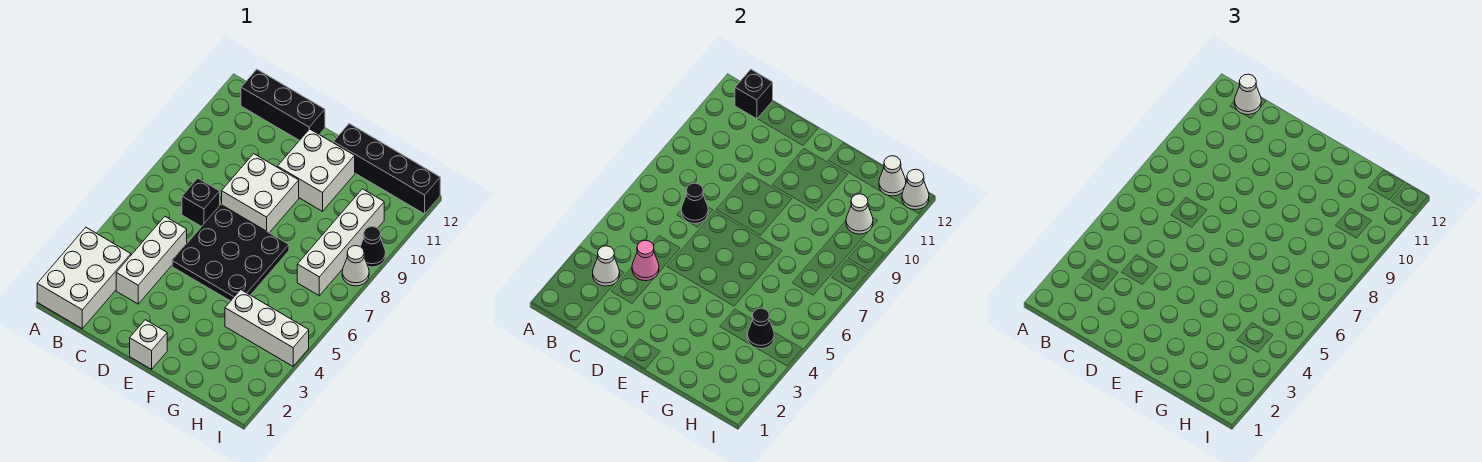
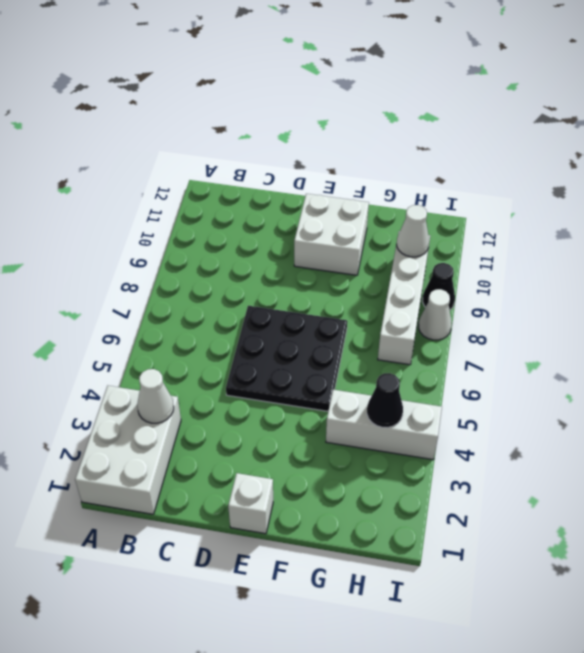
none -> black brick B12:D12 level 1
none -> white brick C3:C5 level 1
none -> black brick C7 level 1

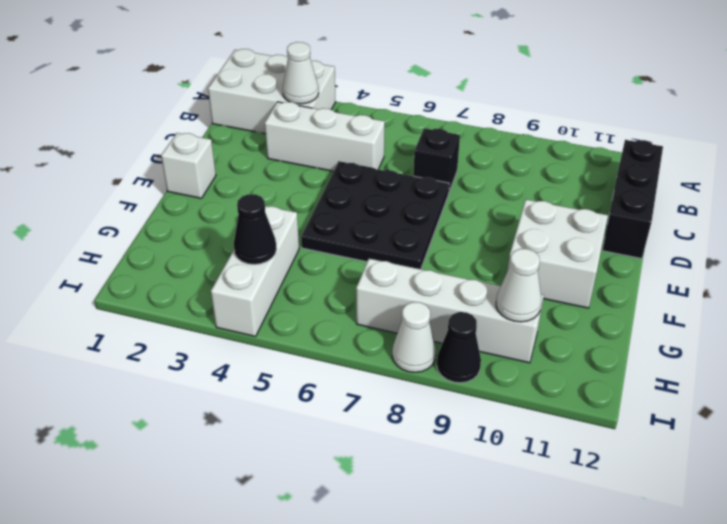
none -> white brick D8:E9 level 1
none -> black brick F12:I12 level 1
none -> black brick B12 level 2

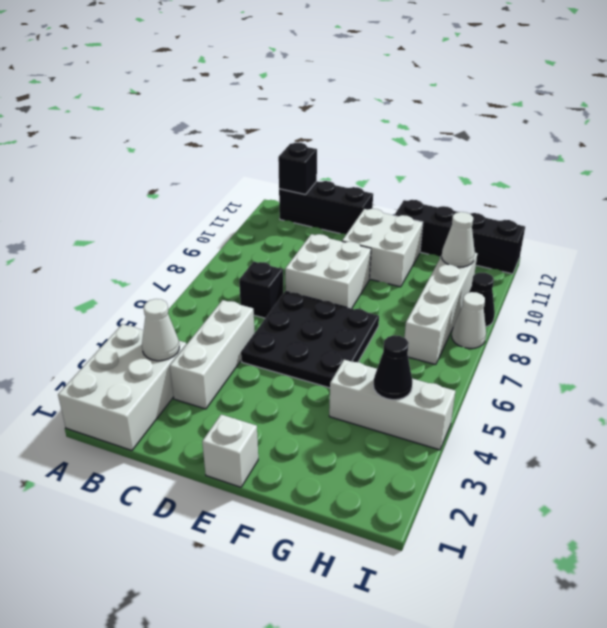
none -> pink cone C4 level 2
none -> black cone C7 level 2
none -> white cone H12 level 2

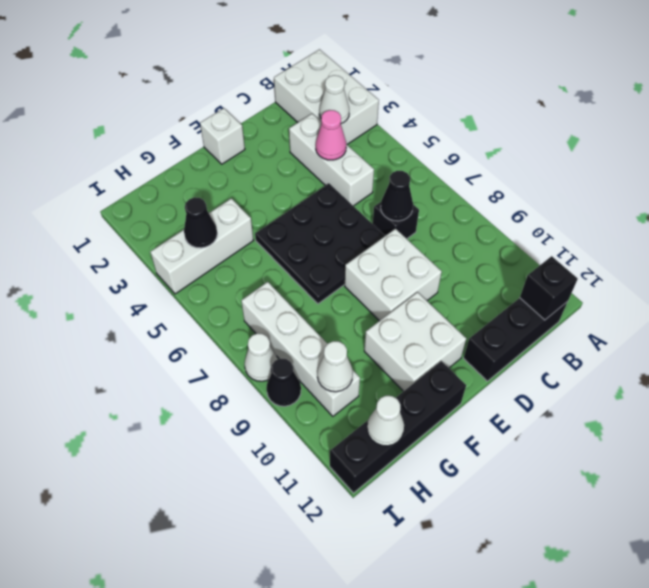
none -> white cone I12 level 2
none -> white cone B12 level 3

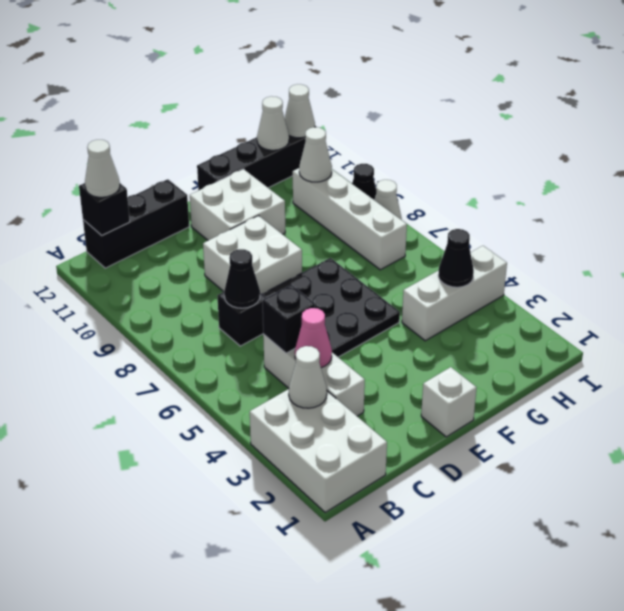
black brick C5 level 2 -> none

